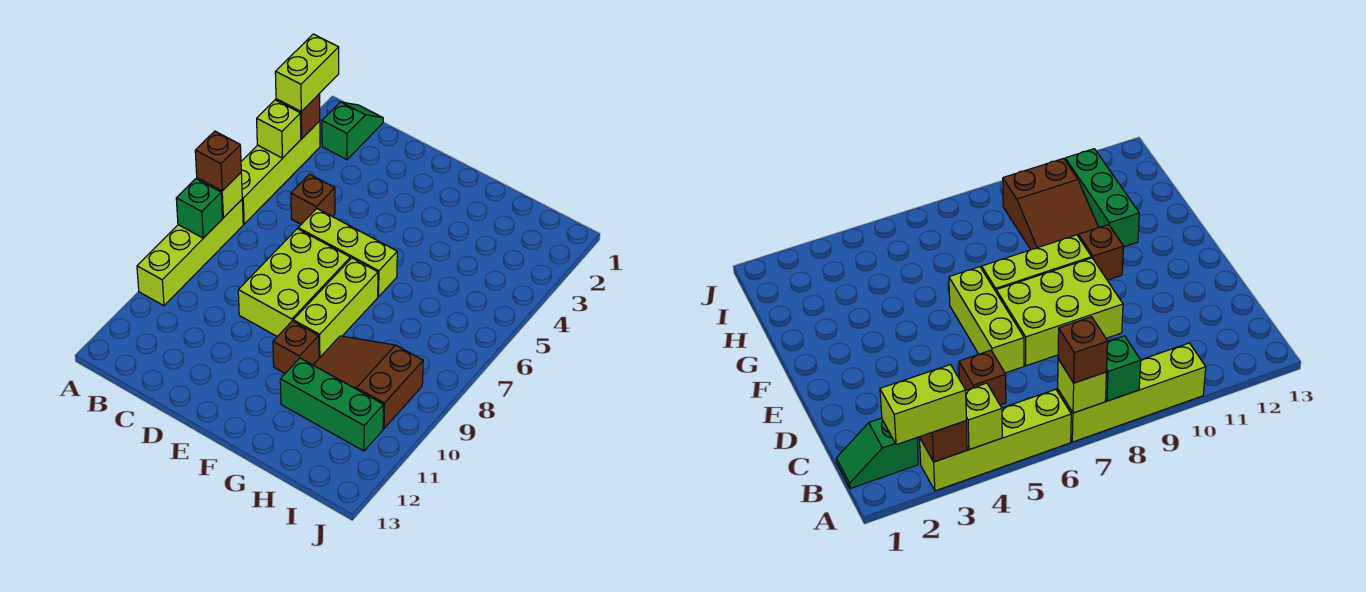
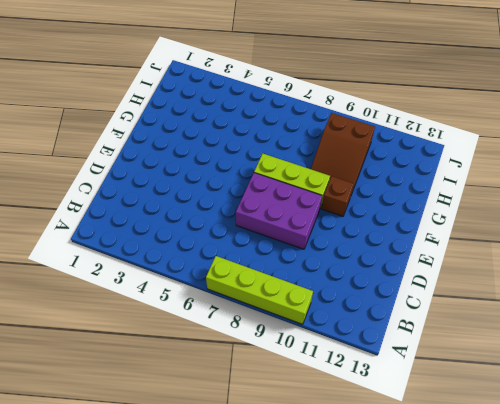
purple brick D7:E9 level 1 -> lime brick D7:E9 level 1
none -> lime brick A3:A6 level 1
none -> green slope B1:B2 level 1 top 2
none -> brown brick C5 level 1

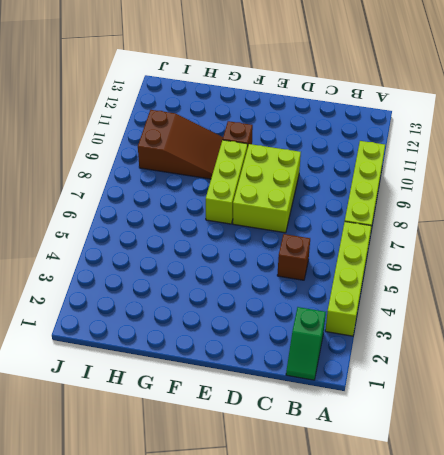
none -> lime brick D6:F6 level 1
none -> green brick G11:I11 level 1
none -> brown brick A3 level 2

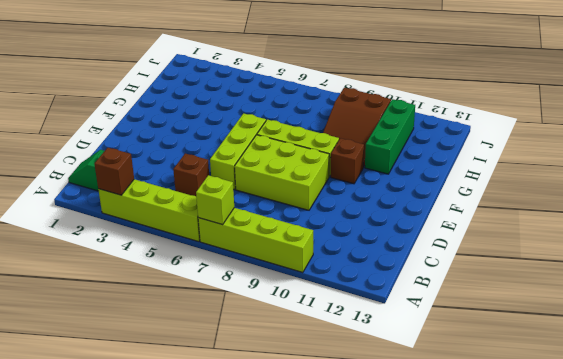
none -> lime brick A4 level 2
none -> green brick A8 level 2
none -> lime brick A2:A3 level 3

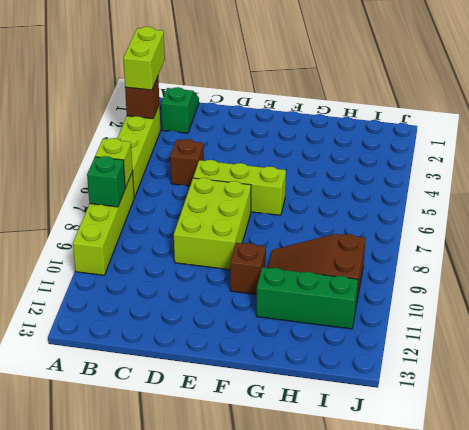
none -> lime brick F7:F9 level 1
none -> lime brick A4 level 2
none -> brown brick A7 level 3

